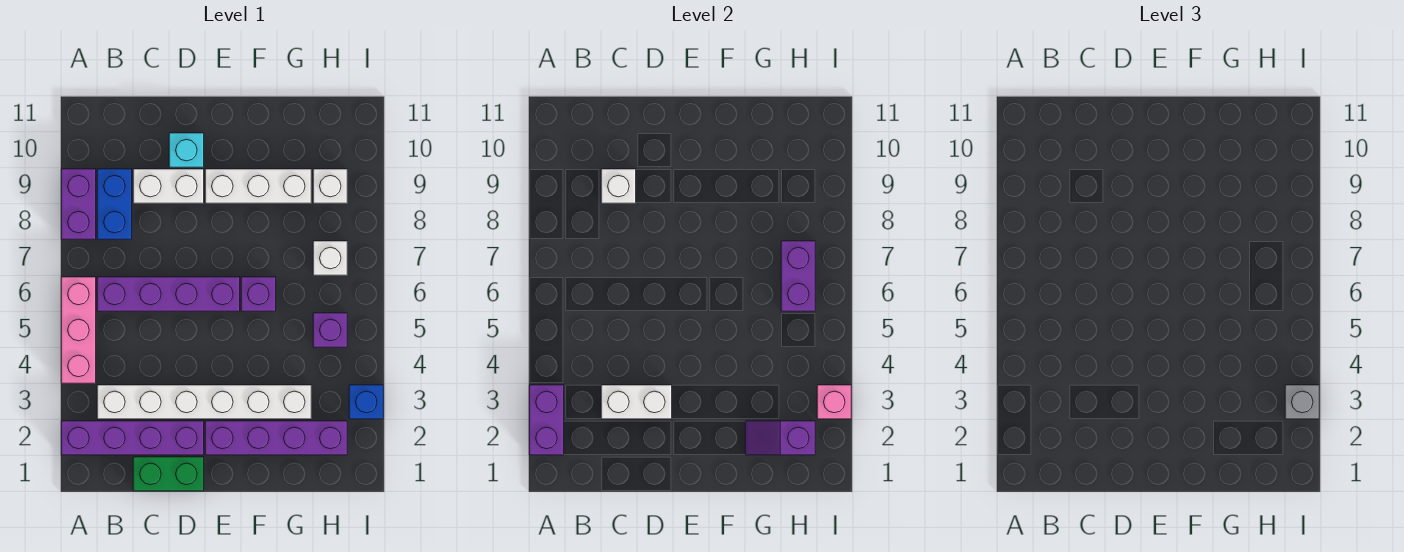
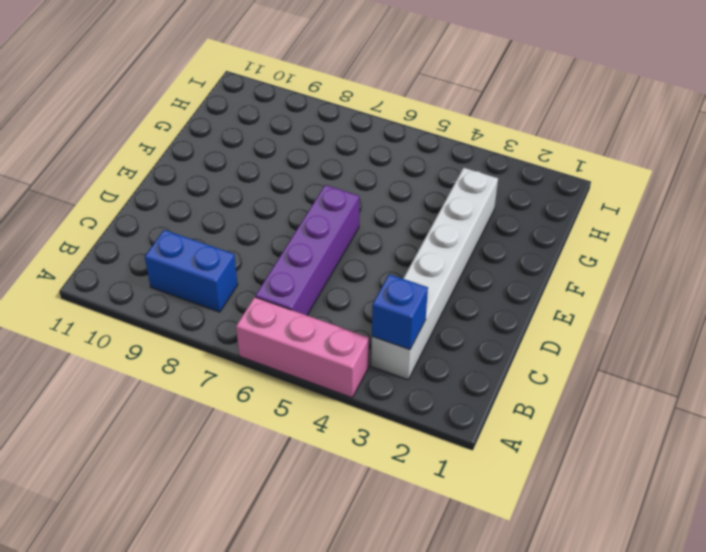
blue brick B3 level 2 -> blue brick I3 level 1
none -> purple brick A2:D2 level 1
none -> purple brick A8:A9 level 1
none -> green brick C1:D1 level 1

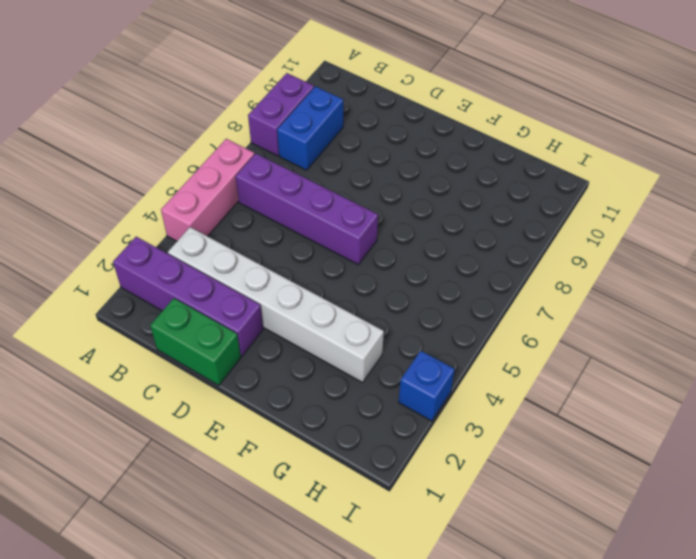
none -> white brick C9:D9 level 1
none -> cyan brick D10 level 1
none -> purple brick E2:H2 level 1

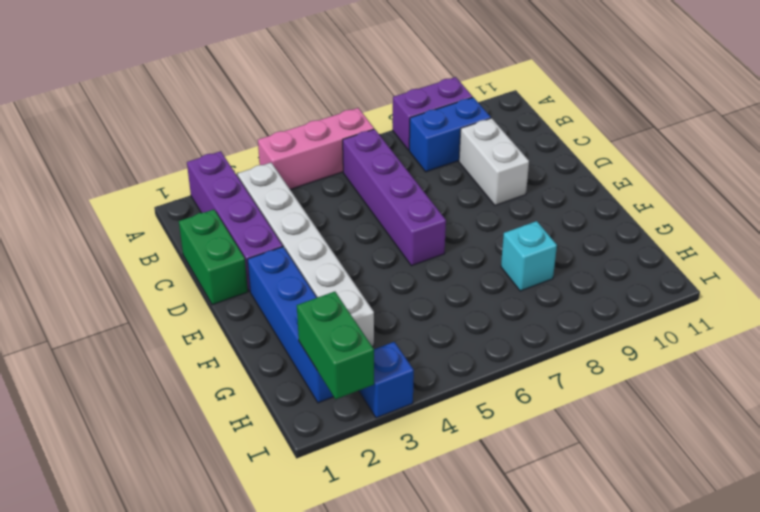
blue brick E2:H2 level 1 -> purple brick E2:H2 level 1
cyan brick G8 level 1 -> cyan brick D10 level 1
green brick H2:I2 level 2 -> purple slope G2:H2 level 2 top H
none -> white brick E9:G9 level 1
none -> purple brick F6 level 1
none -> purple brick H5 level 1

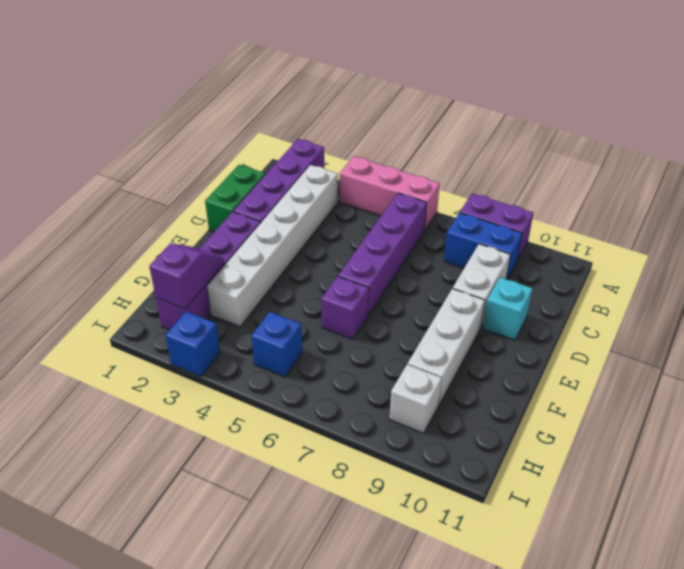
blue brick H5 level 1 -> purple brick H5 level 1
none -> white brick H7 level 1
none -> purple brick A2:A3 level 2
none -> white brick C3:D3 level 2

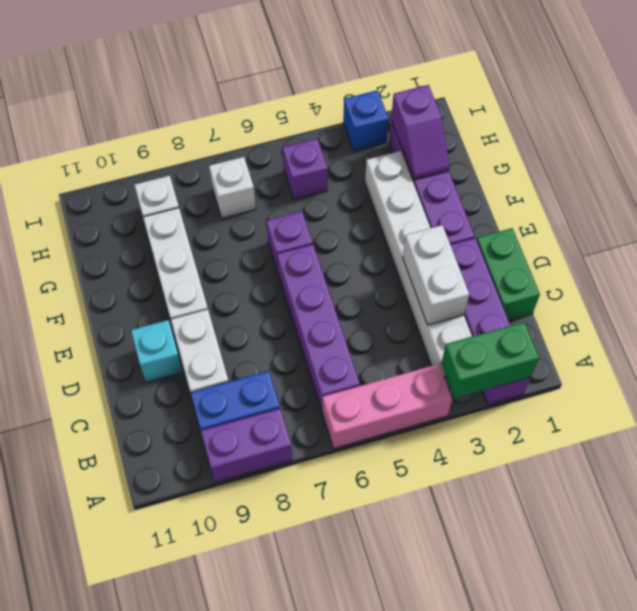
green brick A2:A3 level 2 -> purple brick A2:A3 level 2
none -> white brick C9 level 2
none -> purple brick H6:H7 level 2
none -> pink brick I3 level 2

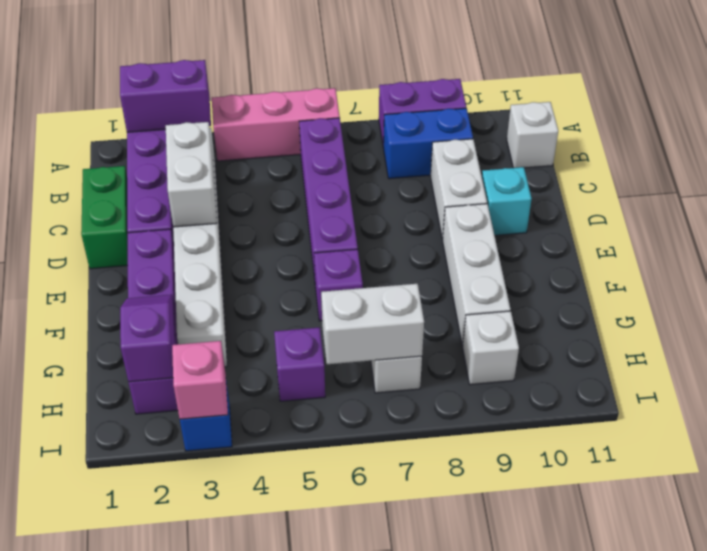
white brick B11 level 1 -> white brick C9 level 2
white brick H6:H7 level 2 -> purple brick H6:H7 level 2
none -> grey brick I3 level 3

